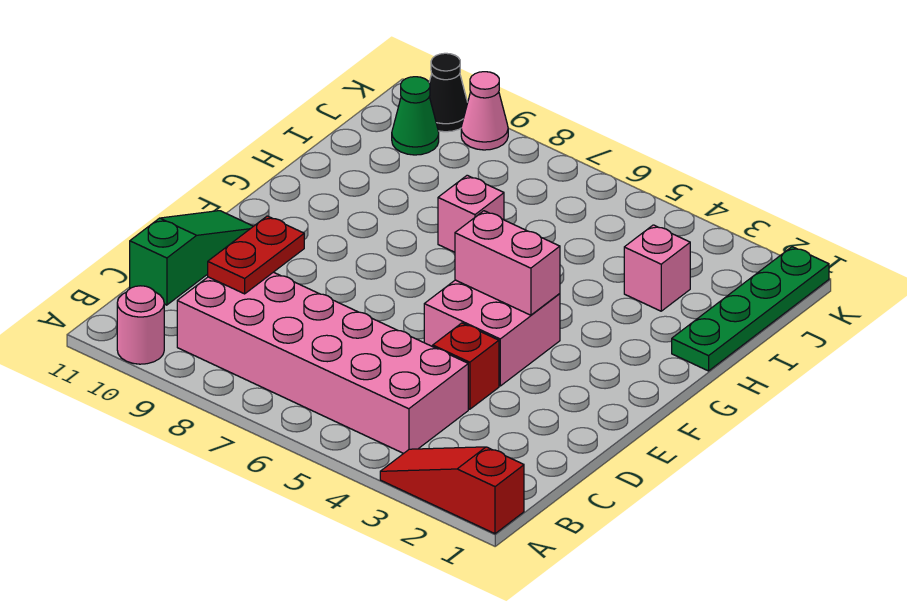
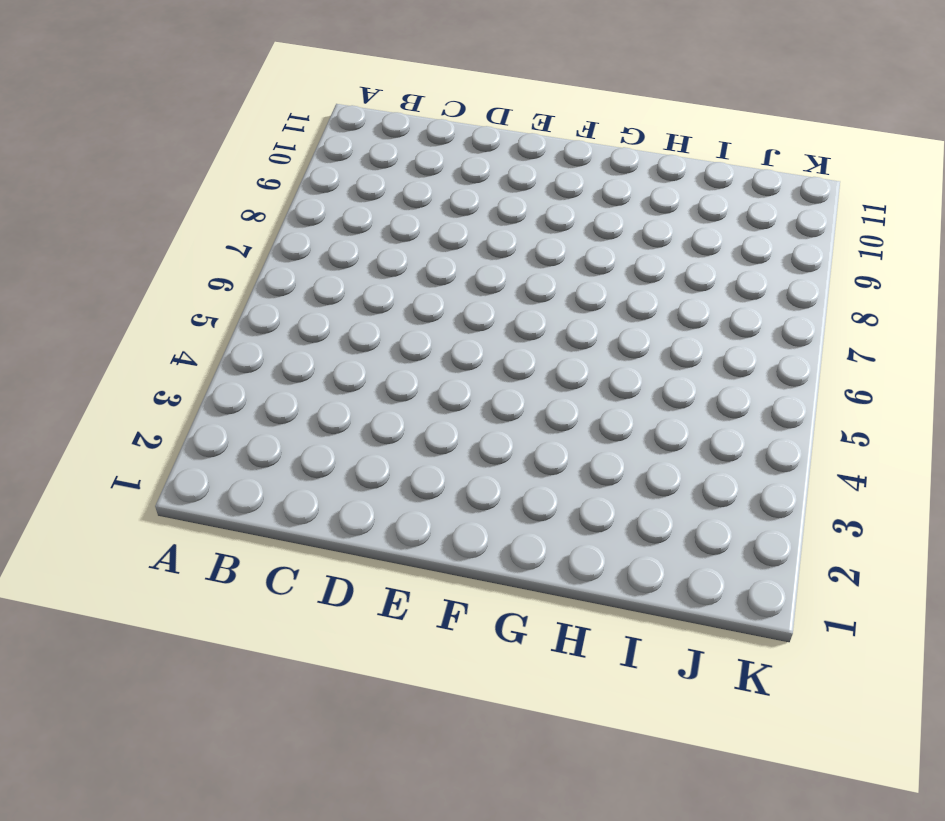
none -> red slope A1:A3 level 1 top 1
none -> pink round brick A10 level 1
none -> pink brick B4:C9 level 1

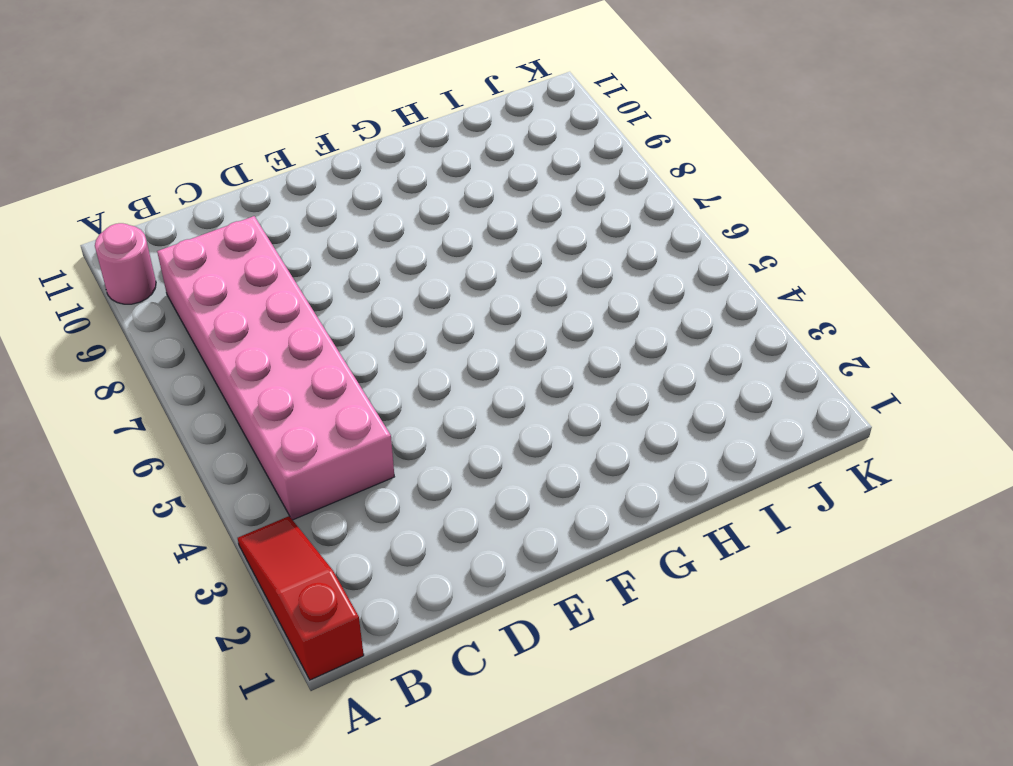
none -> green slope C11:E11 level 1 top C
none -> red brick D4 level 1
none -> pink brick E4:F5 level 1

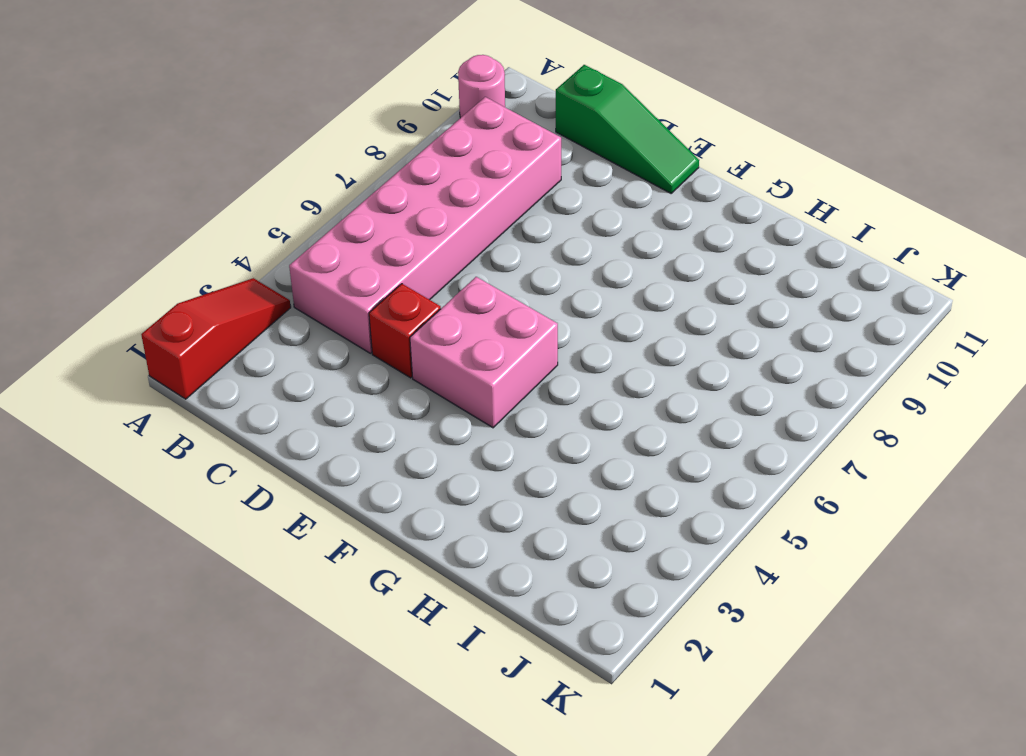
none -> green plate H1:K1 level 1
none -> pink brick H7 level 1
none -> pink brick I3 level 1

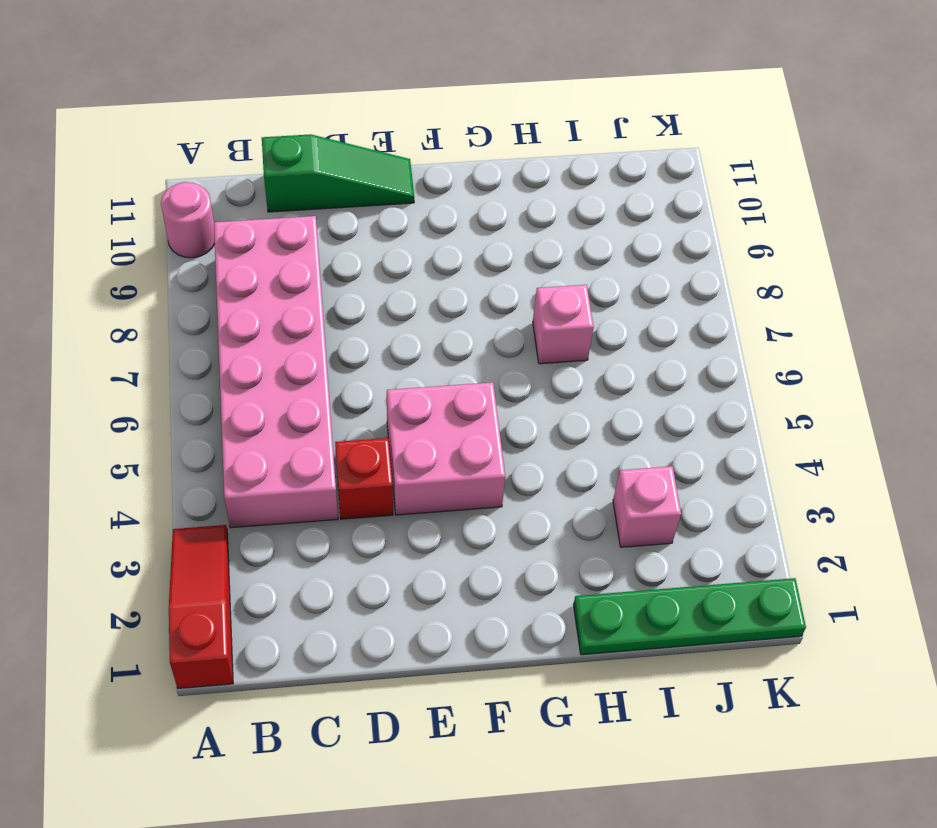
none -> green cone J10 level 1
none -> pink cone K9 level 1
none -> black cone K10 level 1

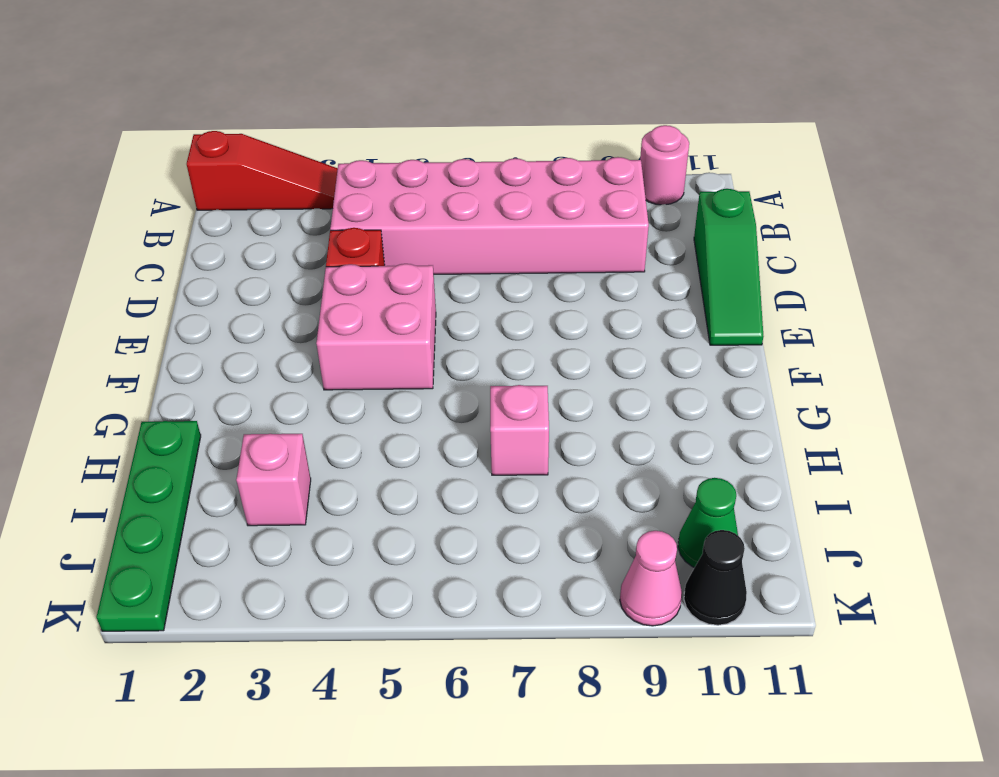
none -> red plate C9:D9 level 2
none -> pink brick F4:F5 level 2

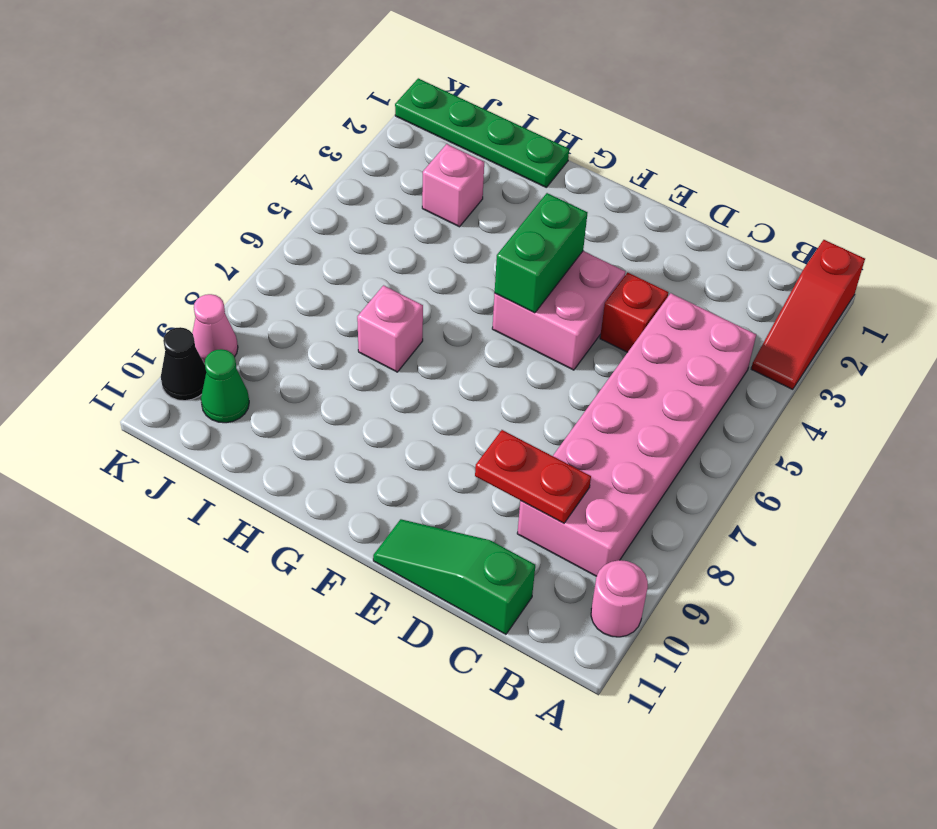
green brick F4:F5 level 2 -> pink brick F4:F5 level 2

